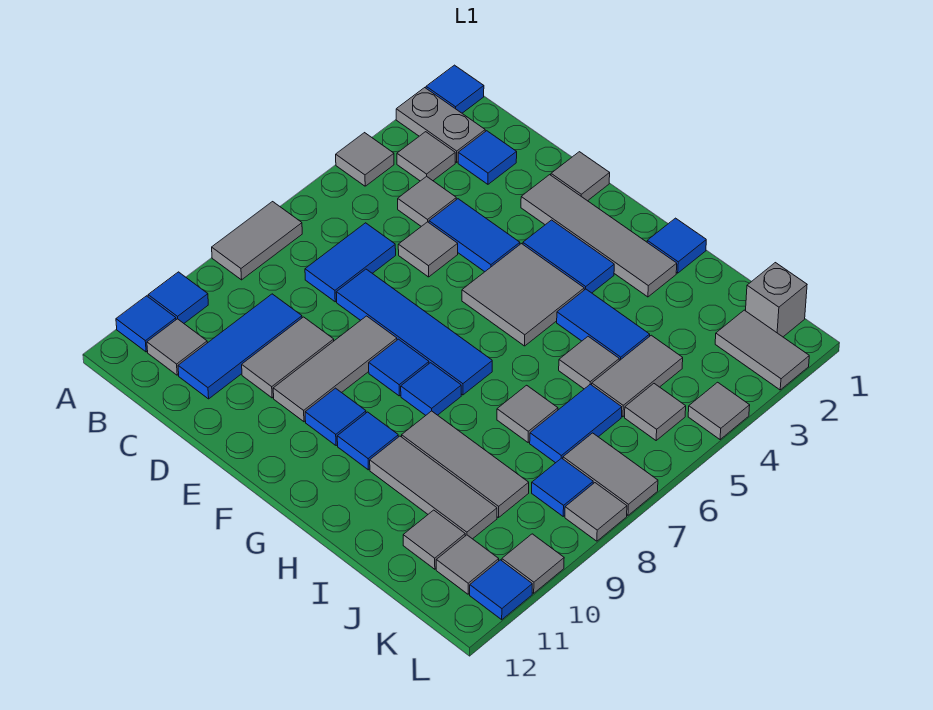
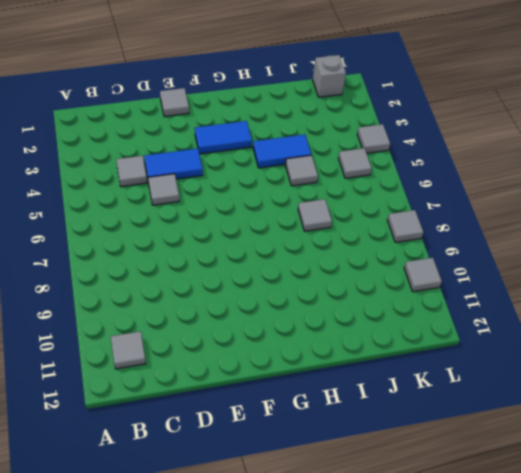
none -> blue tile A1 level 1
none -> grey plate A2:B2 level 1
none -> grey tile A4 level 1
none -> grey tile A7:A8 level 1

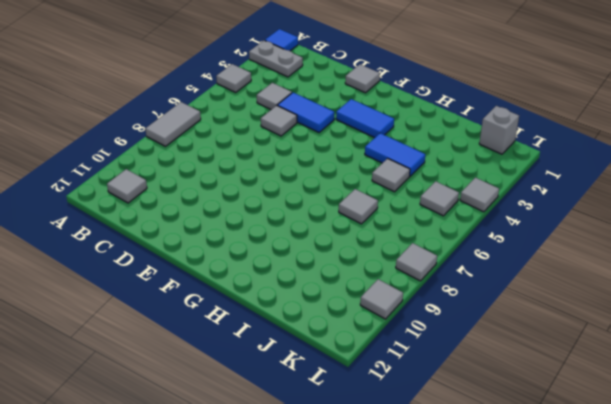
none -> blue tile A10 level 1
none -> blue tile A11 level 1
none -> grey tile B3 level 1
none -> blue tile C2 level 1

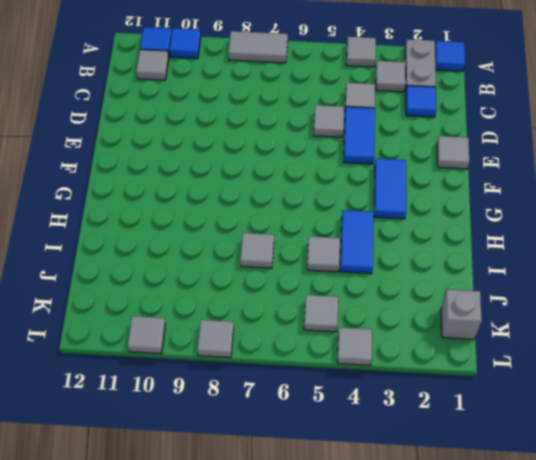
none -> blue tile C6:C7 level 1
none -> blue tile C9:C11 level 1
none -> blue tile D7:G7 level 1
none -> grey tile D9:D10 level 1

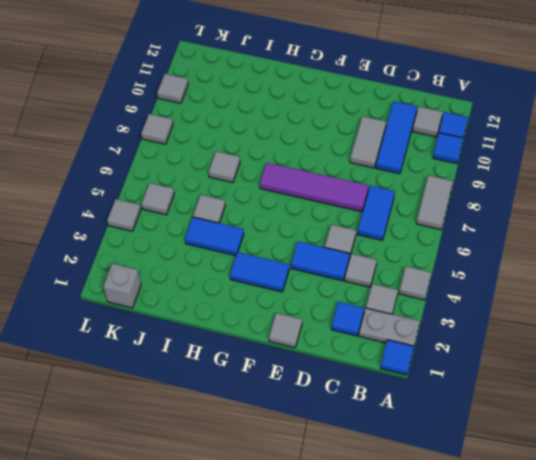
purple tile D7:G7 level 1 -> blue tile D7:G7 level 1
none -> grey tile E2:H2 level 1
none -> grey tile E8:E10 level 1
none -> grey tile F4:G5 level 1
none -> blue tile F8 level 1

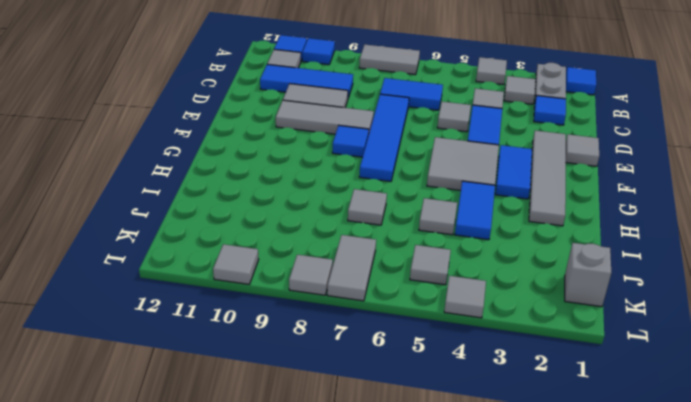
none -> blue tile F10 level 1
none -> blue tile G8 level 1
none -> blue tile G10 level 1
none -> blue tile H1 level 1

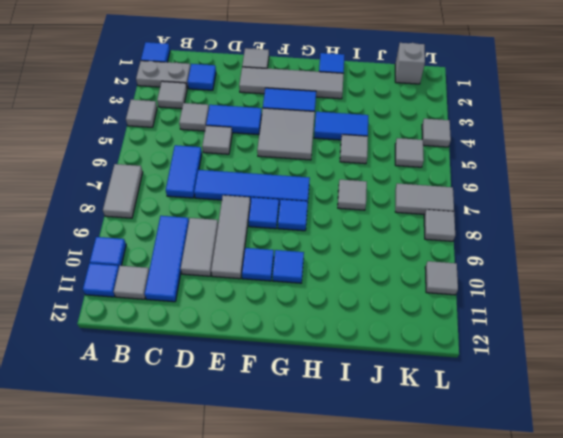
none -> grey tile H9:J9 level 1
none -> grey tile H10:J10 level 1
none -> grey tile J4:J5 level 1
none -> blue tile J6:J7 level 1

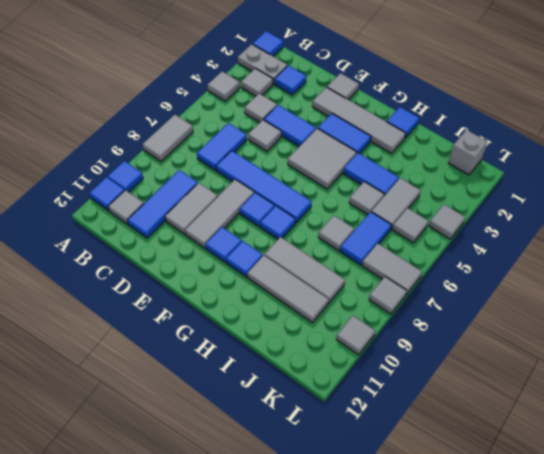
none -> grey tile J11 level 1
none -> grey tile K2:L2 level 1
none -> blue tile K8 level 1
none -> grey tile K11 level 1

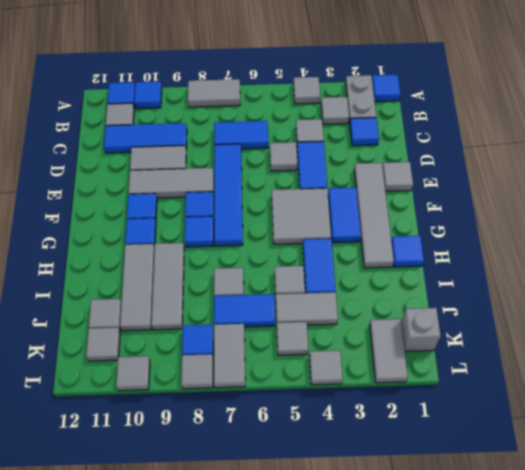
none -> blue tile L11 level 1

